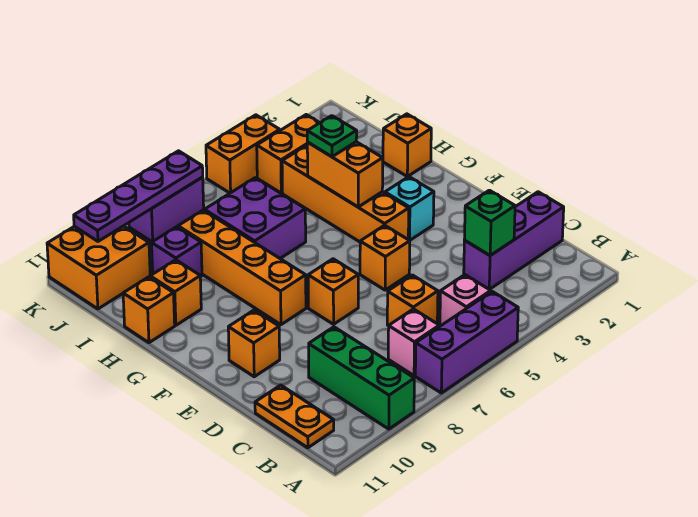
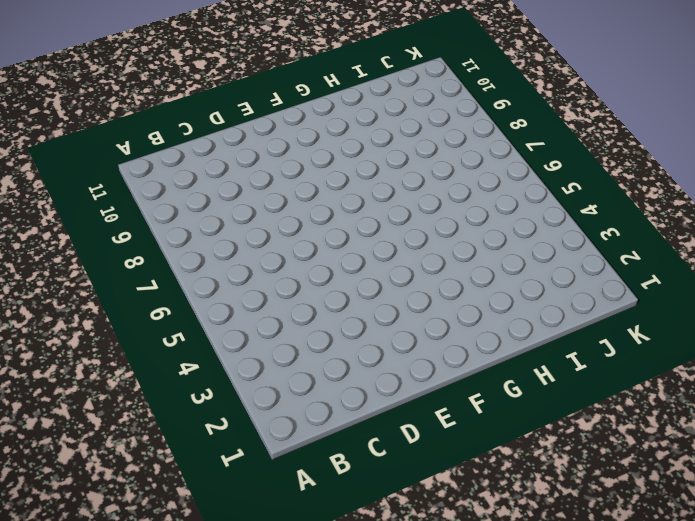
none -> purple brick A5:A7 level 1
none -> green brick A9:C9 level 1
none -> pink brick B5 level 1

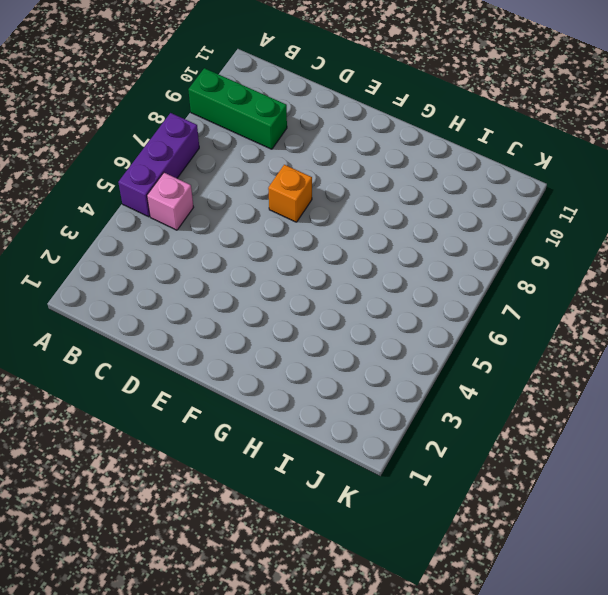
none -> pink brick B7 level 1
none -> orange plate B11:C11 level 1
none -> purple brick C1:C3 level 1

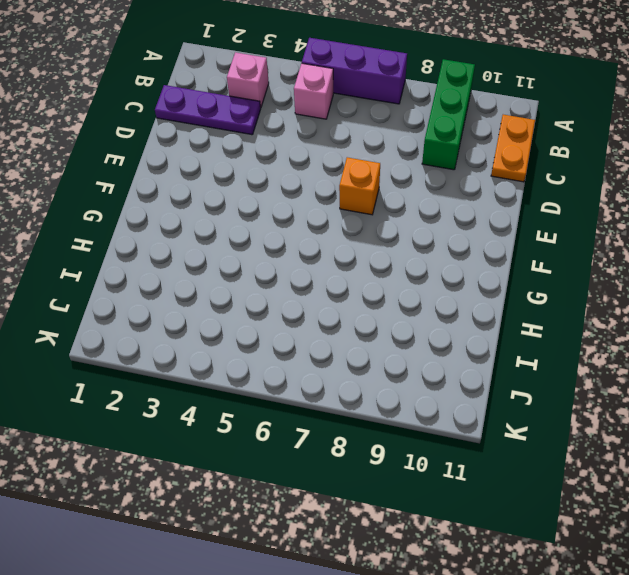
pink brick B3 level 1 -> pink brick B7 level 1
purple plate C1:C3 level 1 -> purple brick C1:C3 level 1
none -> orange brick C6 level 1
none -> orange brick E5 level 1
none -> orange brick E10 level 1

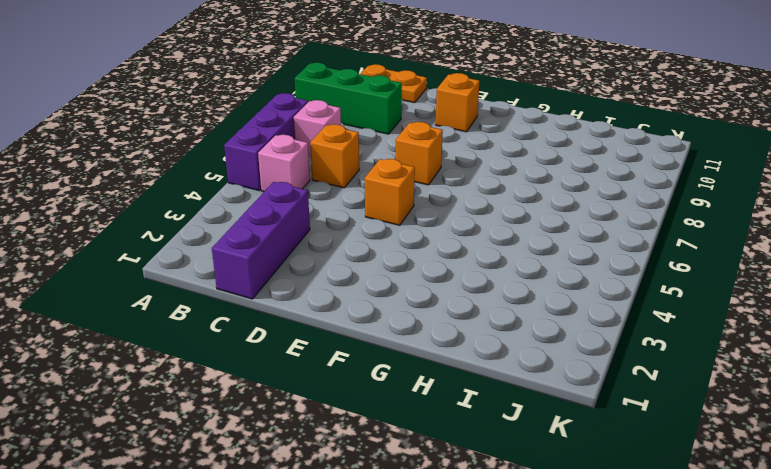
none -> cyan brick F3 level 1
none -> orange brick F4:I4 level 1
none -> orange brick F8:I8 level 1

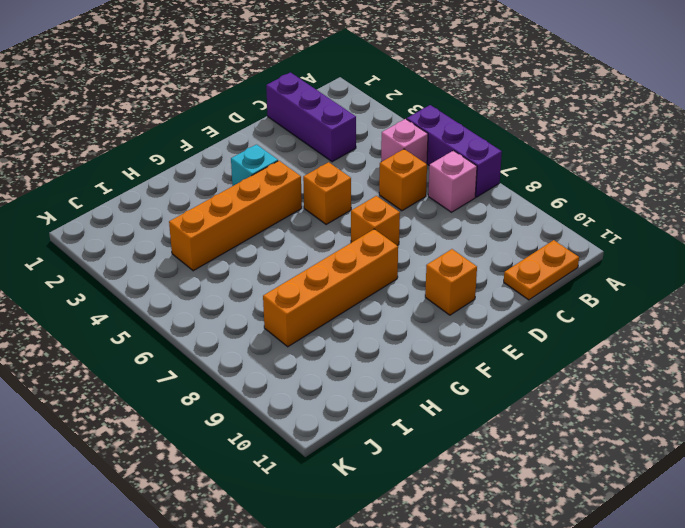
none -> green brick A9:C9 level 1
none -> orange brick H1 level 1
none -> purple brick H6:I7 level 1

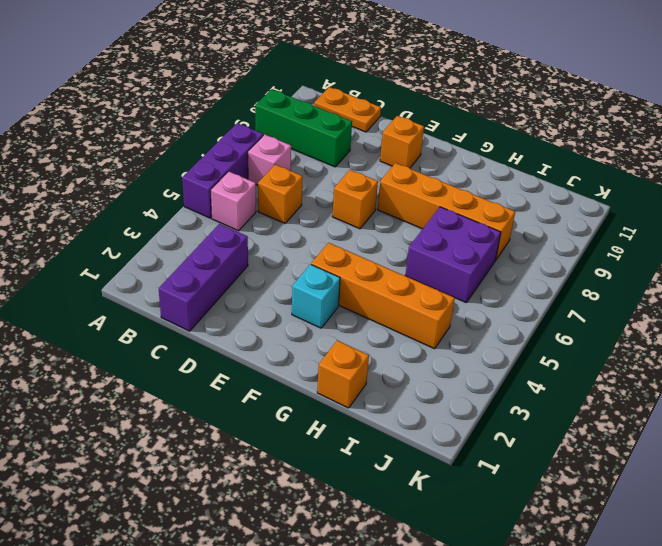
none -> orange brick E5 level 1
none -> orange brick H10 level 1
none -> orange brick H11 level 1

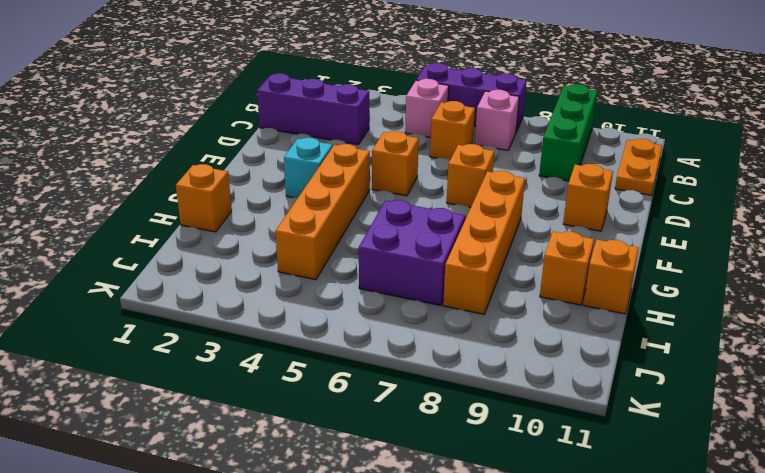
none -> purple brick I9 level 1
none -> orange brick J3:J4 level 1
none -> orange brick J10:K11 level 1

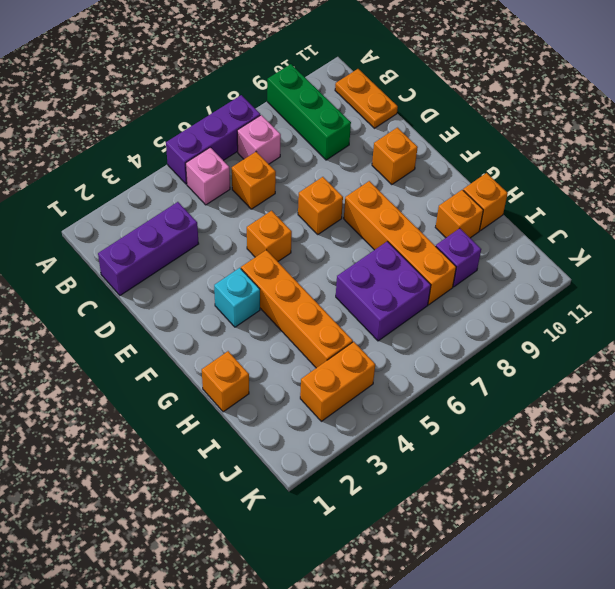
none -> orange brick J10:K11 level 1
none -> orange brick K4:K5 level 1
none -> purple brick K7:K8 level 1

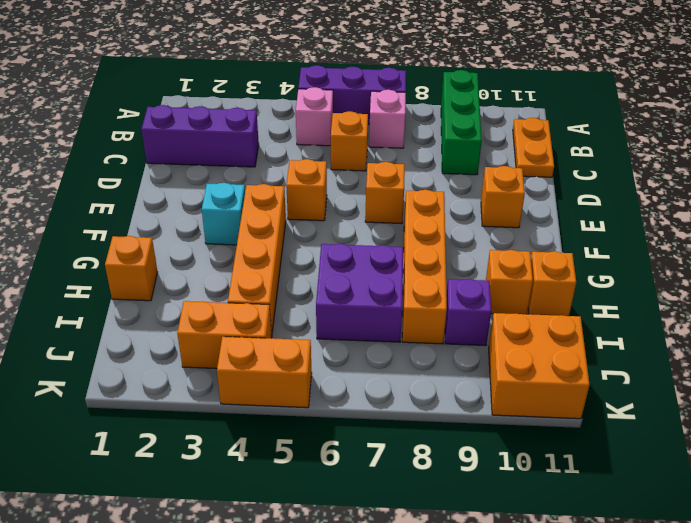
none -> purple brick K7:K8 level 1
none -> green brick C3 level 2
none -> orange brick G4:H4 level 2

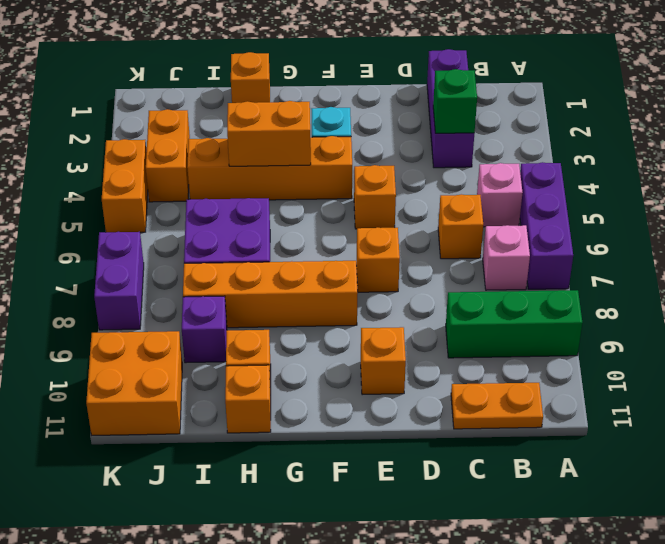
none -> purple plate K7:K10 level 2
none -> green plate H4 level 3

